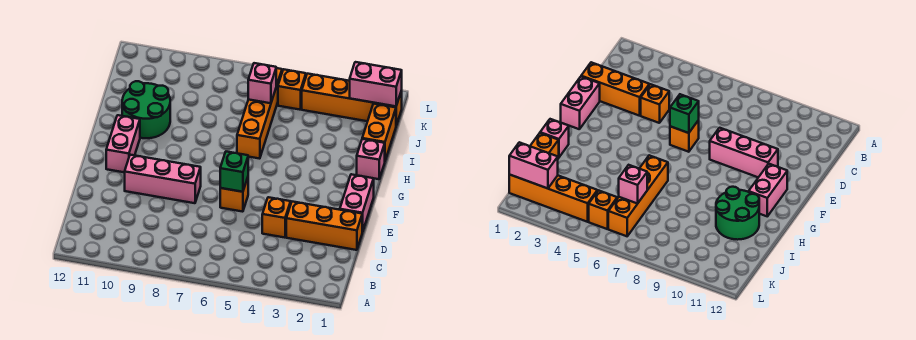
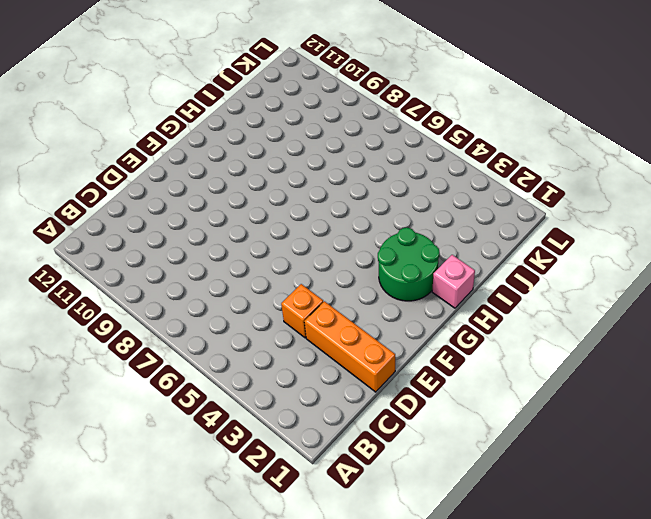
green round brick G2:H3 level 1 -> green round brick H10:I11 level 1
none -> pink brick E1:F1 level 1
none -> orange brick E6 level 1
none -> pink brick E8:E10 level 1

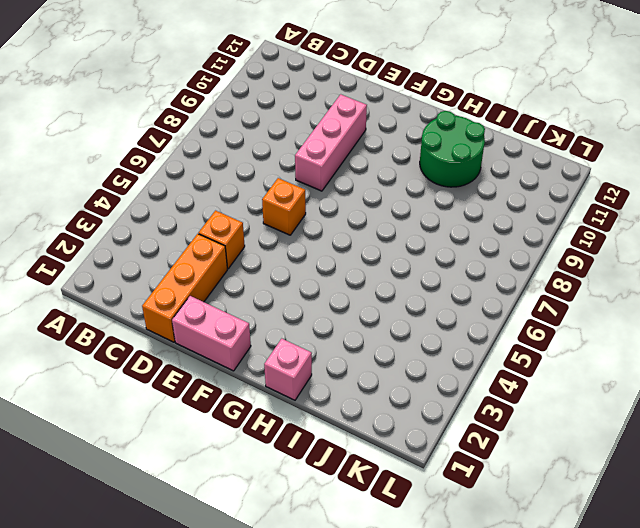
none -> pink brick F11:G11 level 1
none -> orange brick H6:K6 level 1
none -> orange brick I1:J1 level 1

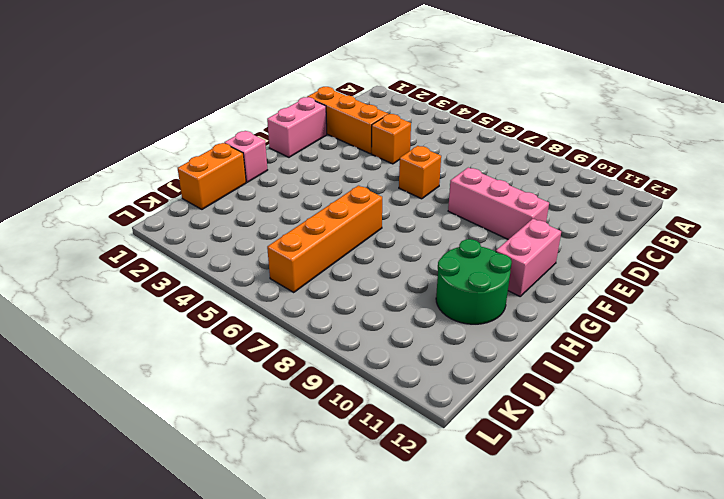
none -> orange brick K1:K4 level 1
none -> orange brick K5 level 1
none -> green brick E6 level 2

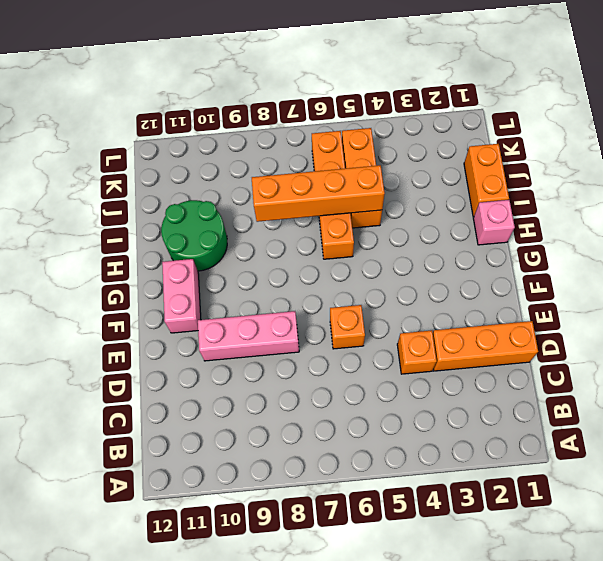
orange brick I5:K5 level 1 -> orange brick K5 level 1
orange brick I5:I8 level 2 -> orange brick K1:K4 level 1
none -> pink brick E1:F1 level 1
none -> green brick E6 level 2
none -> pink brick J6 level 2

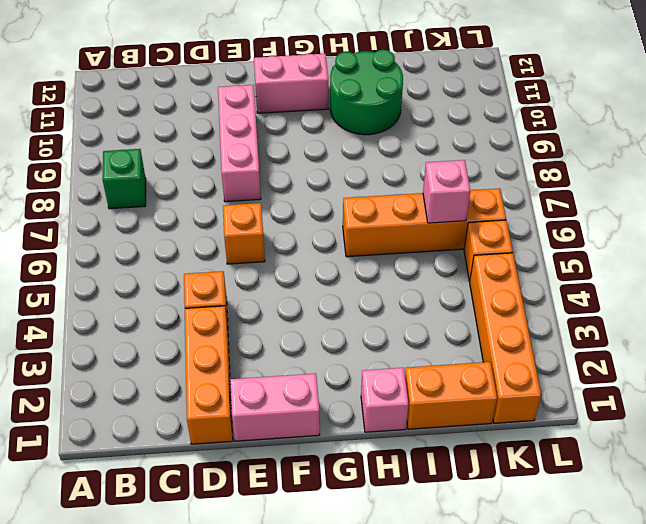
green brick B8 level 1 -> green brick E6 level 2
none -> pink brick K1:K2 level 2

